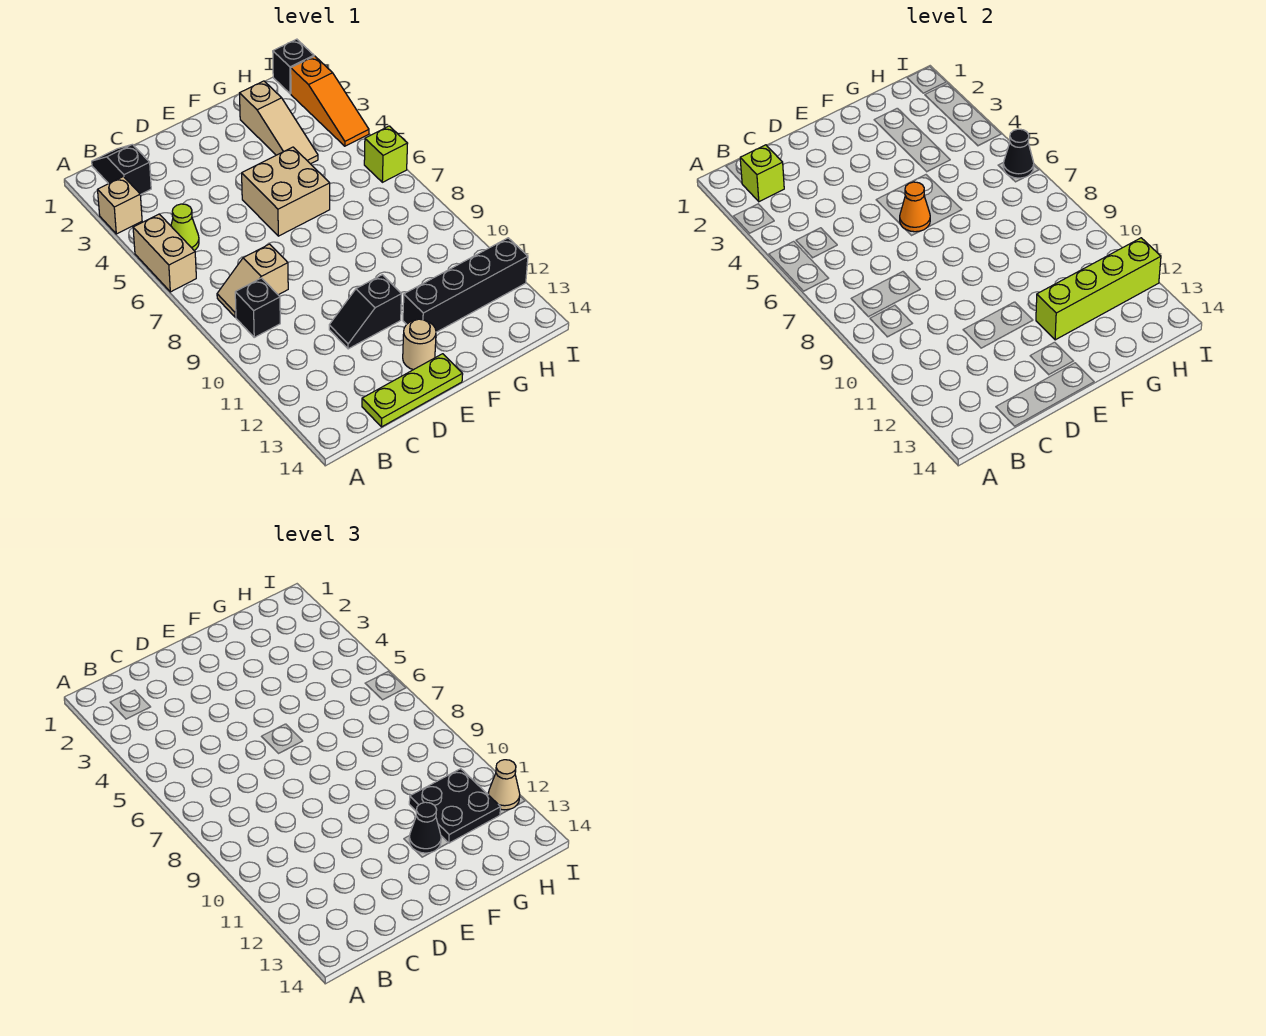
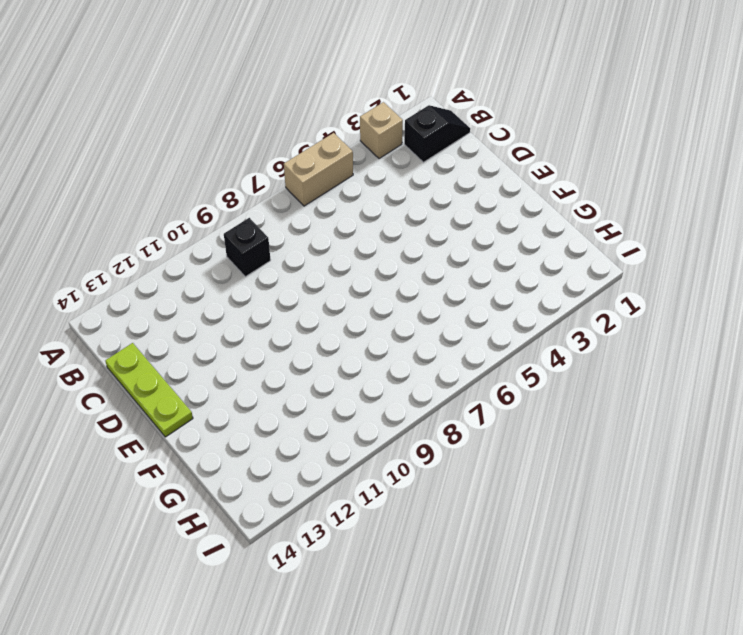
none -> lime cone B5 level 1
none -> tan slope B8:C8 level 1 top C
none -> black slope D11:E11 level 1 top E

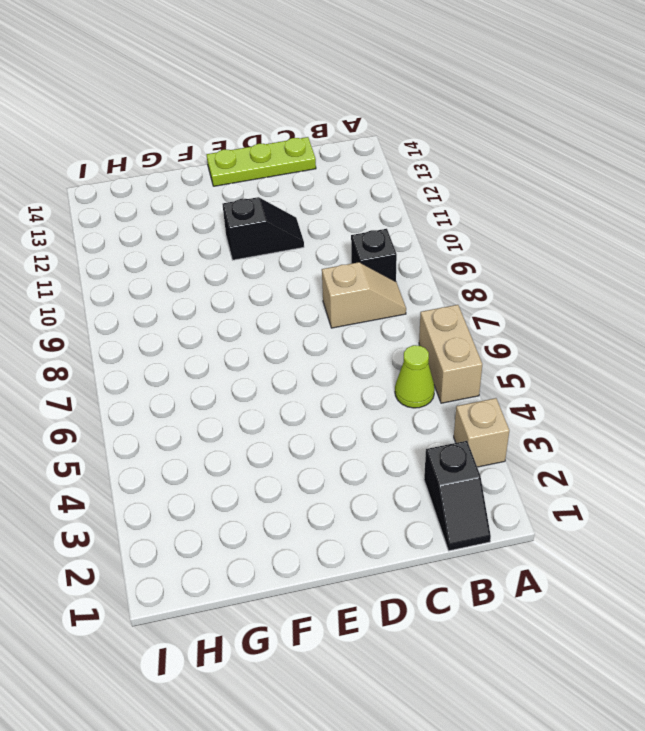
none -> tan brick E5:F6 level 1
none -> tan round brick E13 level 1
none -> black brick F12:I12 level 1

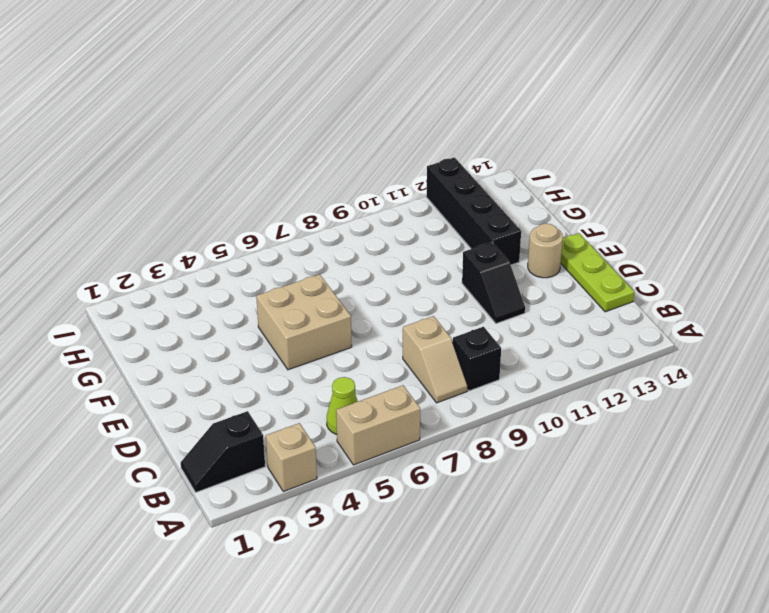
none -> tan slope G2:G4 level 1 top 2
none -> black brick I1 level 1
none -> orange slope I2:I4 level 1 top 2

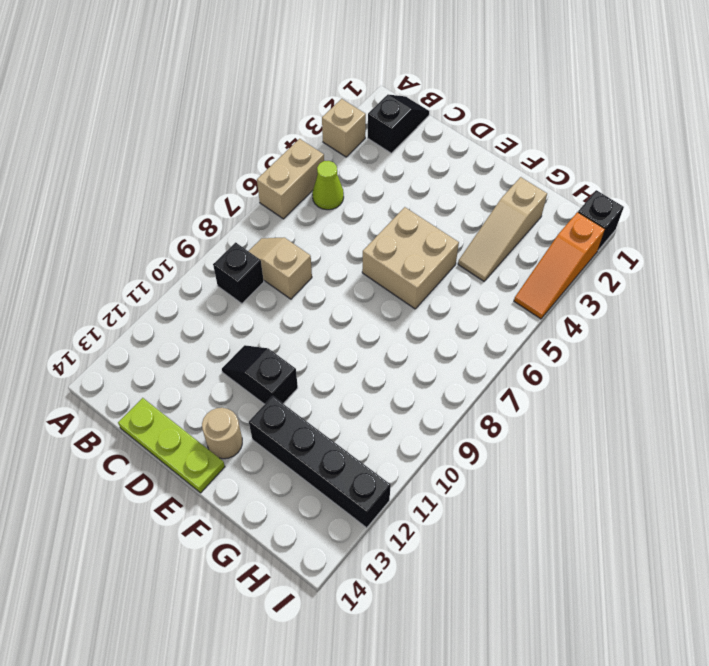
none -> lime brick I6 level 1
none -> lime brick B2 level 2
none -> orange cone E6 level 2

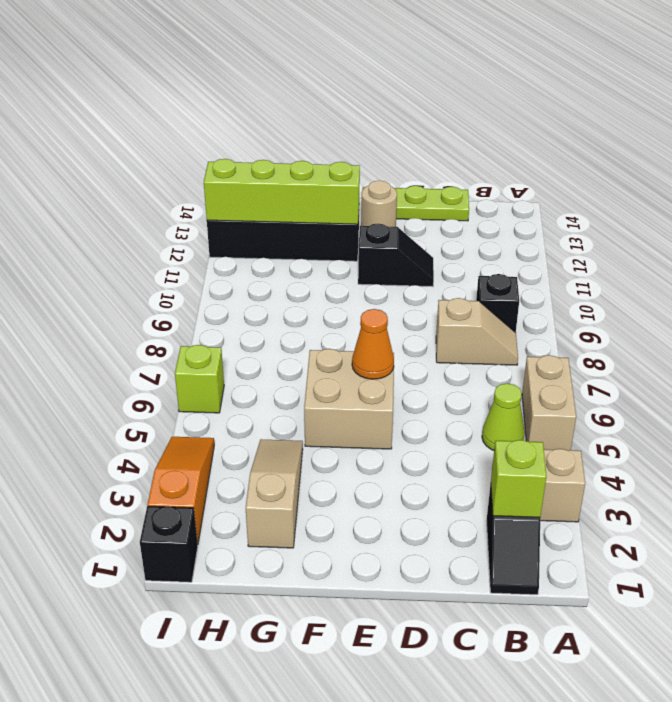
none -> black cone I6 level 2
none -> black cone F12 level 3
none -> black plate G11:H12 level 3

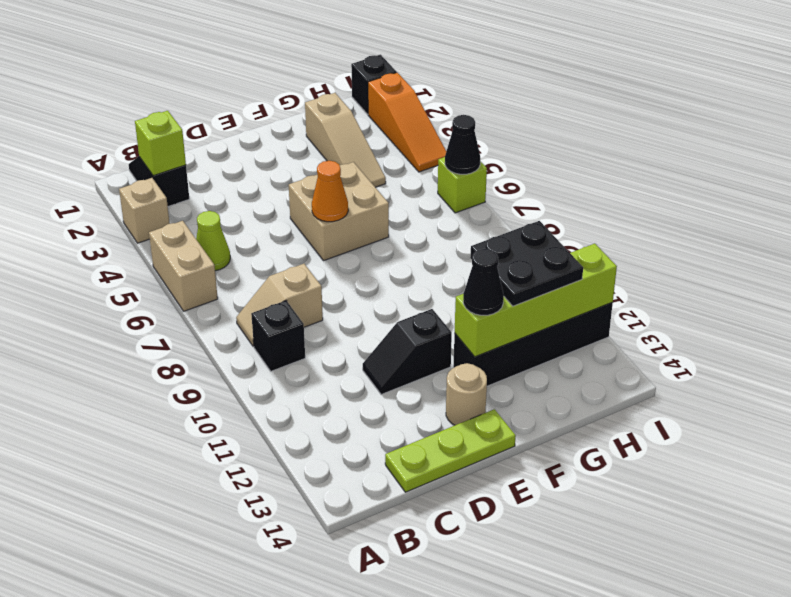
none -> tan cone I12 level 3

